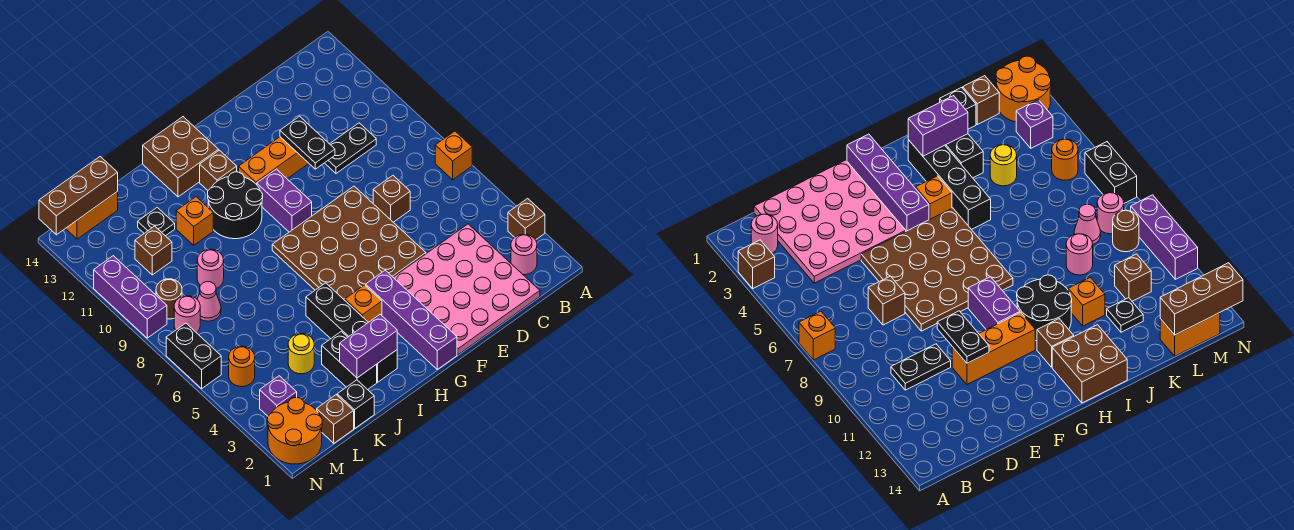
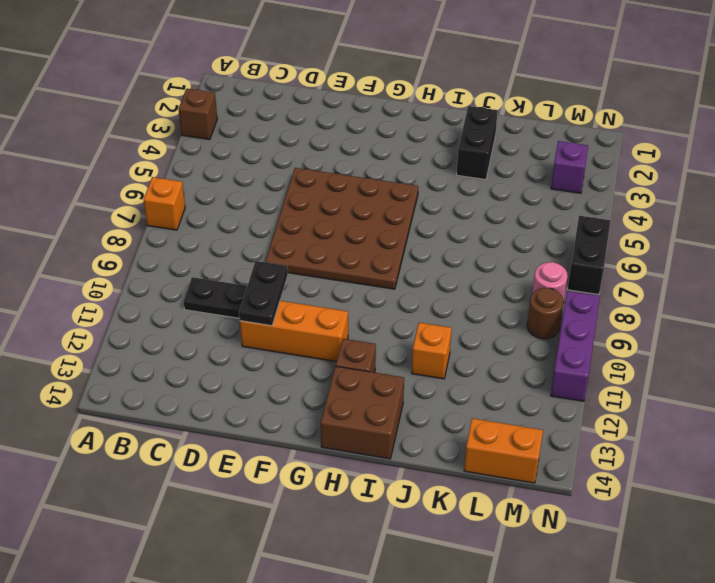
none -> pink round brick B2 level 1
none -> pink plate C1:F4 level 1
none -> brown brick D7 level 1
none -> purple brick G1:G4 level 1

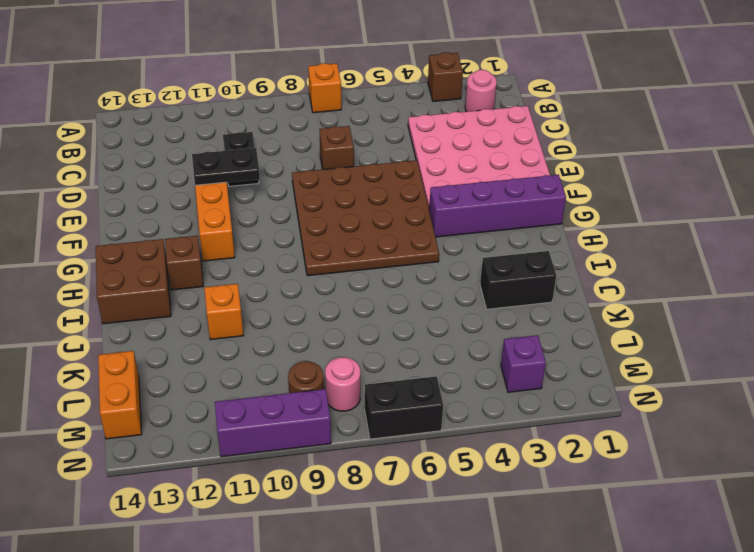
none -> purple brick G9:G10 level 1
none -> orange brick H4 level 1
none -> black round brick H10:I11 level 1
none -> black brick I2:I5 level 1

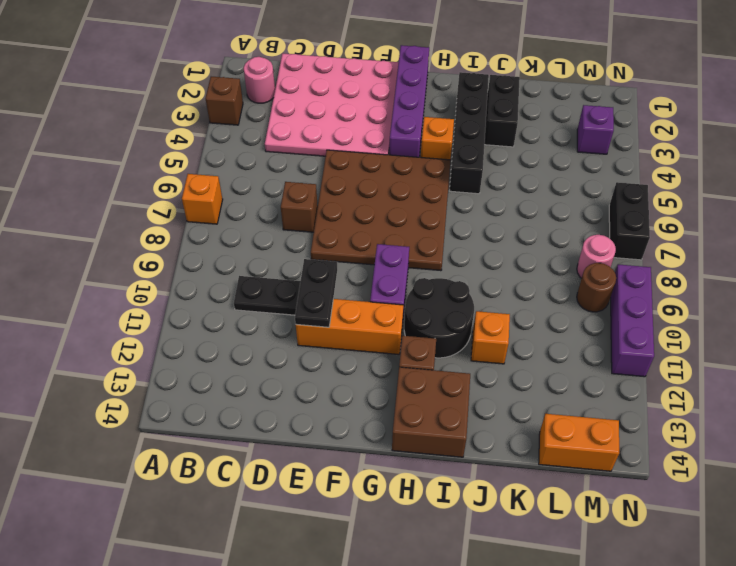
none -> black brick K1 level 1
none -> yellow round brick K4 level 1
none -> pink round brick K9 level 1
none -> black plate K12 level 1

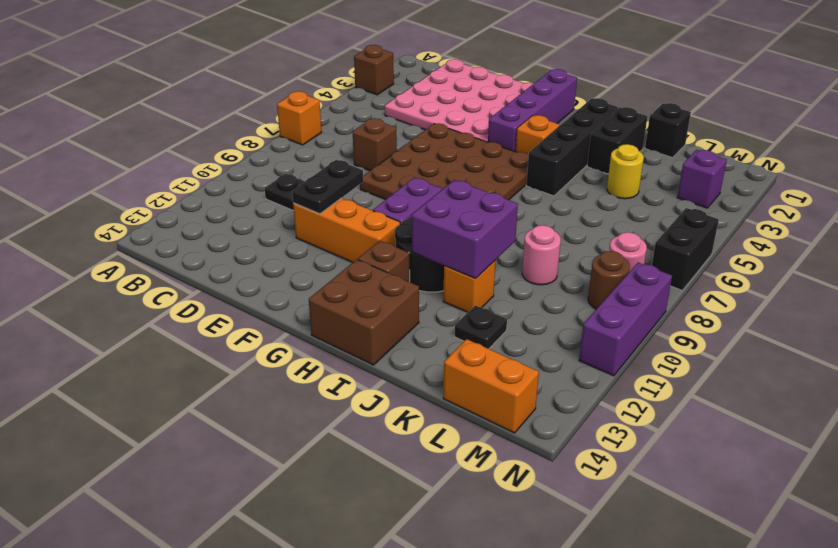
purple brick I10:J11 level 2 -> none
none -> pink round brick B2 level 1
none -> brown brick L1 level 1
none -> pink cone L8 level 1
none -> brown brick L11 level 1

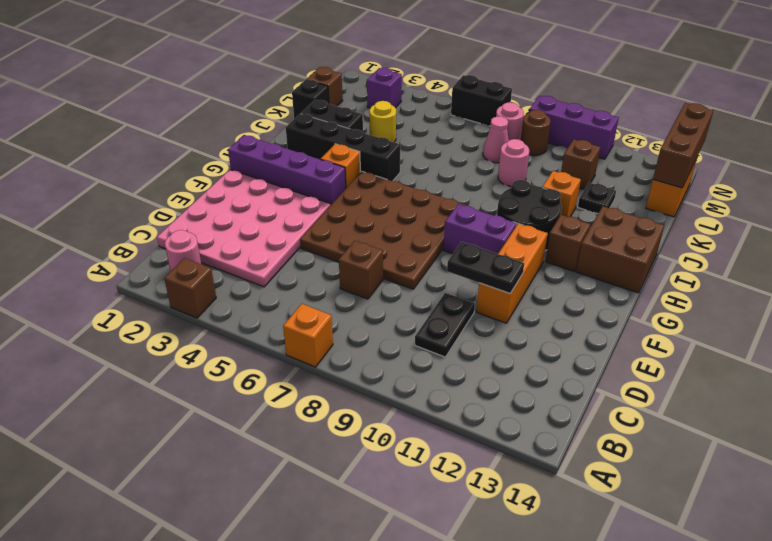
none -> orange round brick M1:N2 level 1
none -> orange round brick M5 level 1
none -> purple brick I2:J2 level 2

